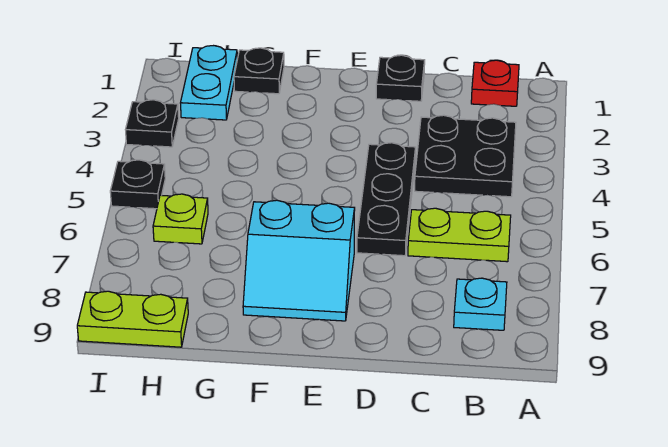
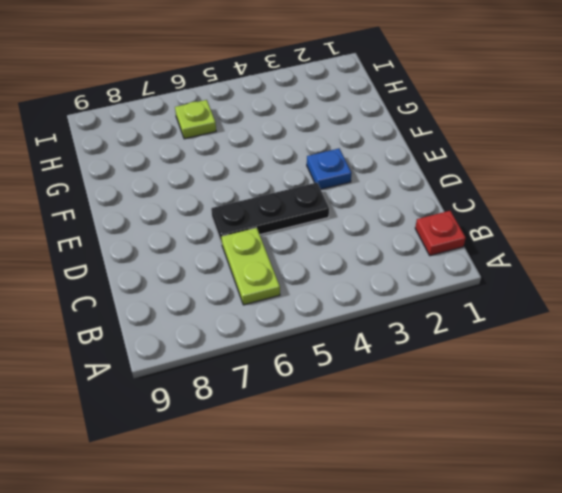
blue plate E3 level 1 -> none
none -> black plate B3:C4 level 1
none -> cyan plate B8 level 1
none -> black plate D1 level 1

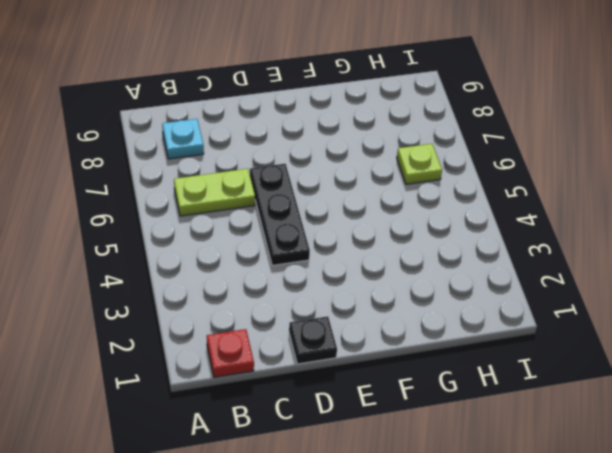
none -> black plate B3:C4 level 1
none -> cyan slope E7:F8 level 1 top 7
none -> black plate G1 level 1

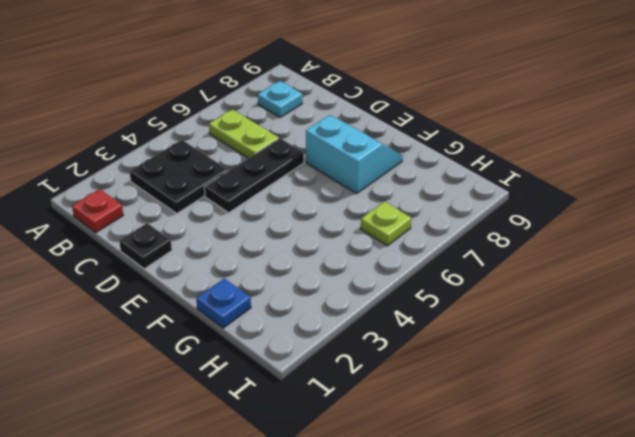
blue plate G1 level 1 -> black plate G1 level 1
none -> cyan plate H1:H2 level 1
none -> lime plate H9:I9 level 1
none -> black plate I3 level 1

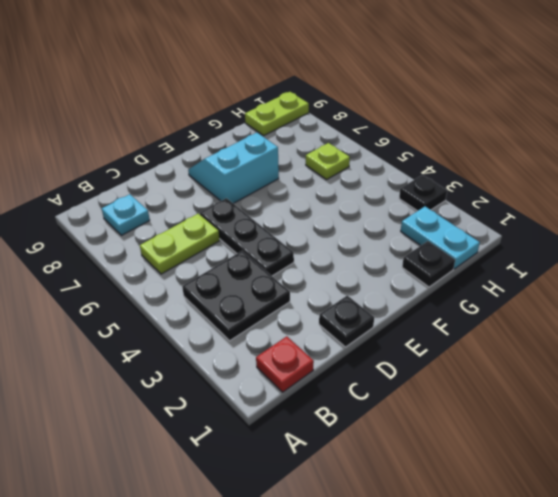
none -> black plate I5 level 1

